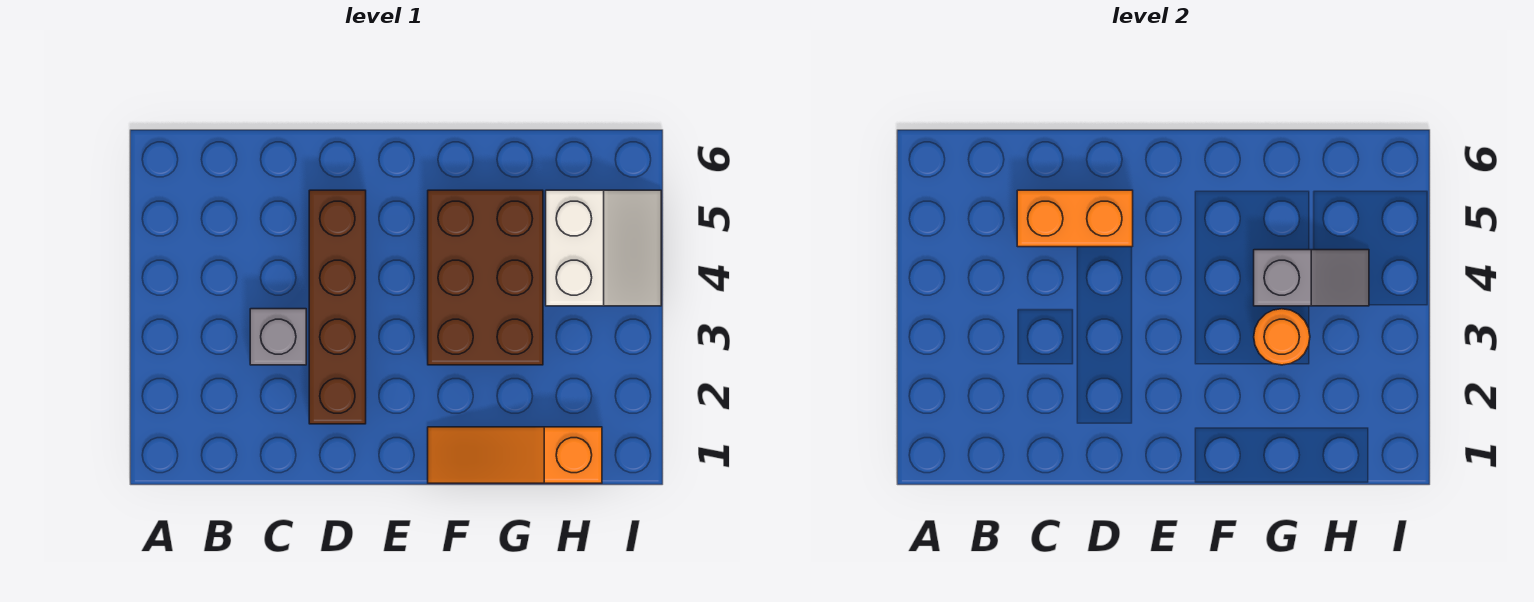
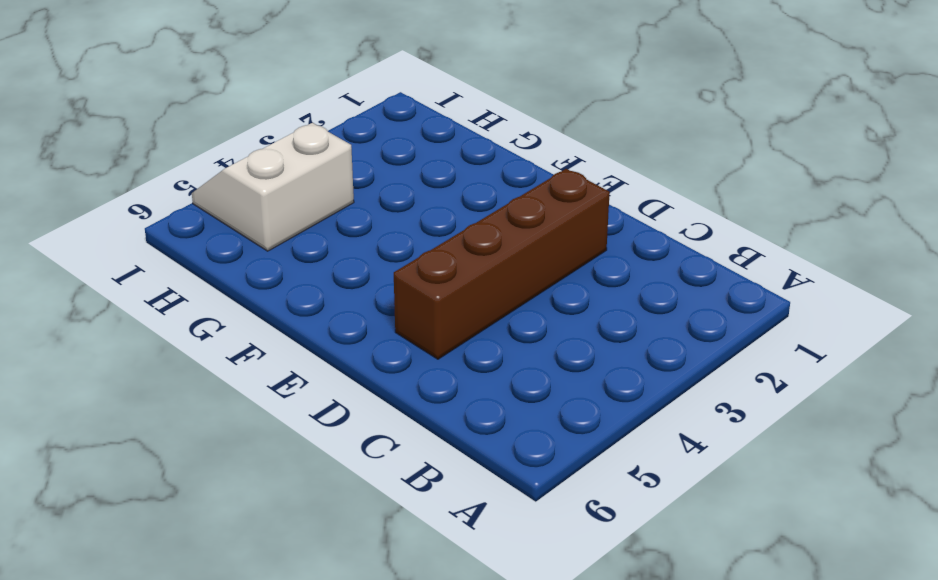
none -> grey brick C3 level 1
none -> orange slope F1:H1 level 1 top H

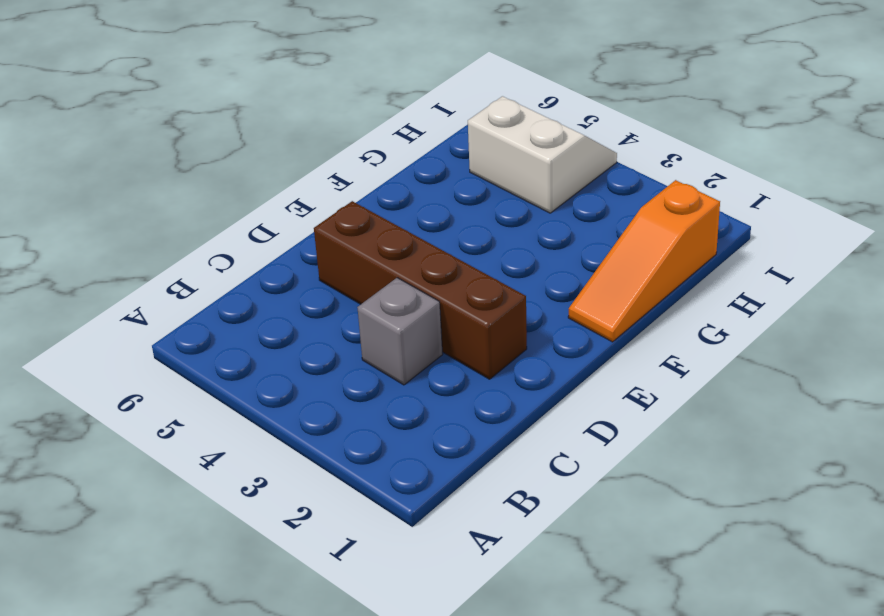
none -> brown brick F3:G5 level 1
none -> orange brick C5:D5 level 2

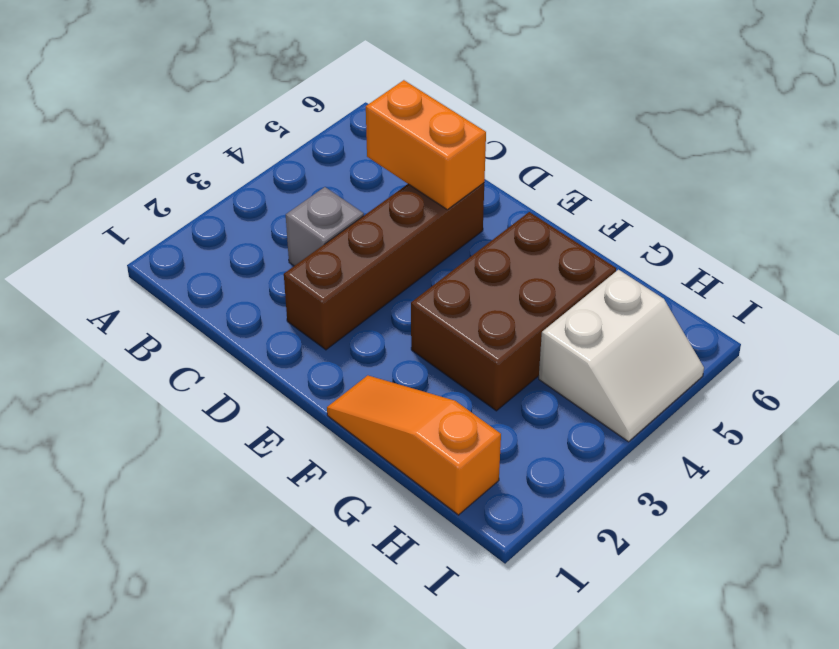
none -> orange round brick G3 level 2
none -> grey slope G4:H4 level 2 top G

